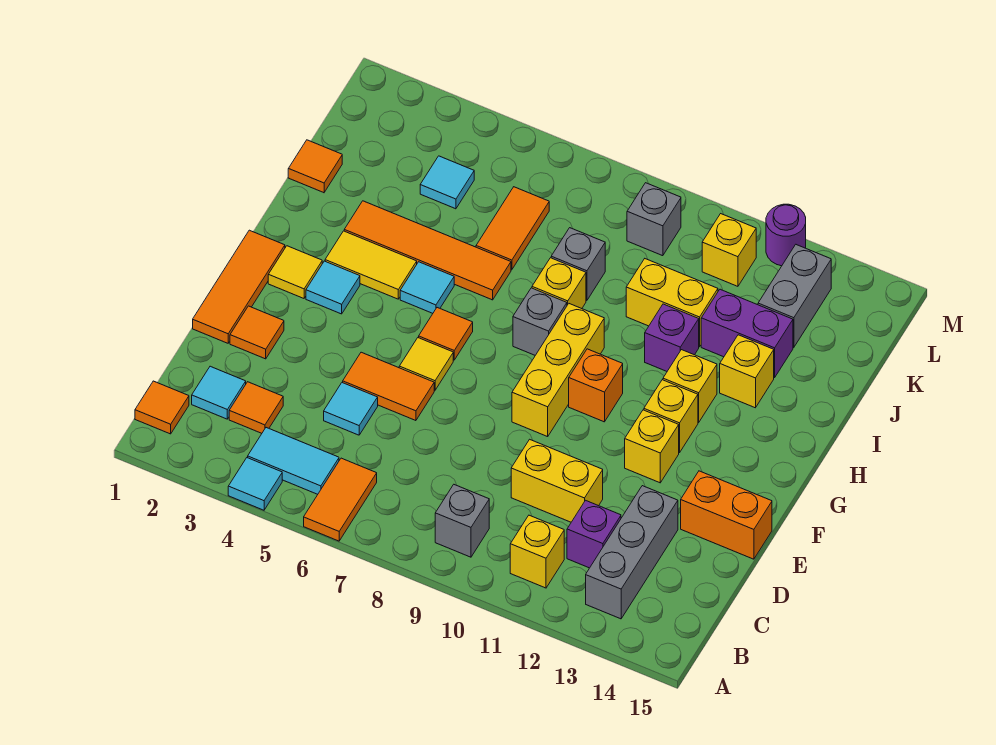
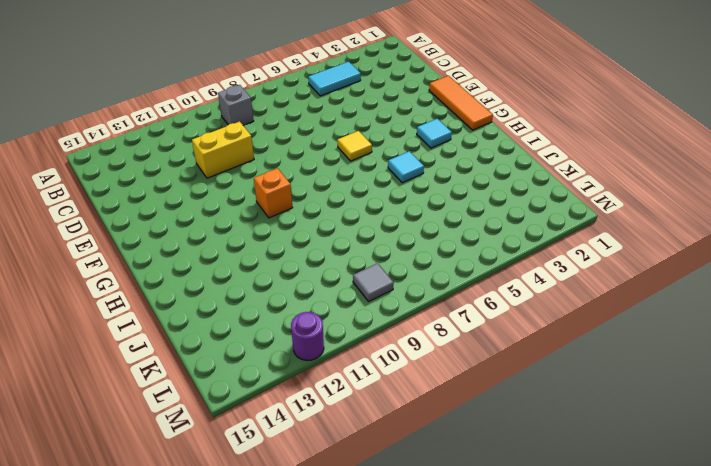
grey tile L9 level 1 -> grey brick L9 level 1
none -> cyan tile A4 level 1
none -> orange tile A6:B6 level 1
none -> orange tile B1 level 1
none -> yellow brick B11 level 1

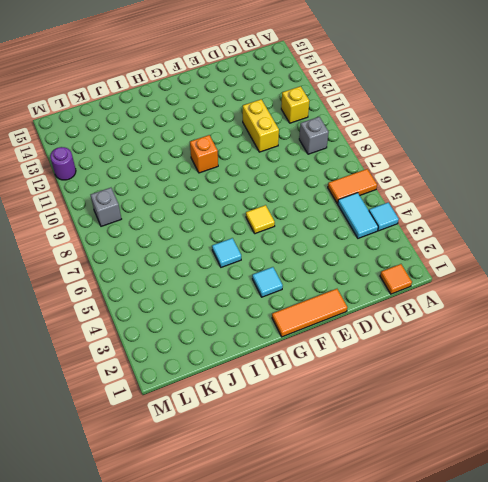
none -> grey brick B13:D13 level 1
none -> cyan tile C2 level 1
none -> orange tile C3 level 1
none -> purple brick C12 level 1

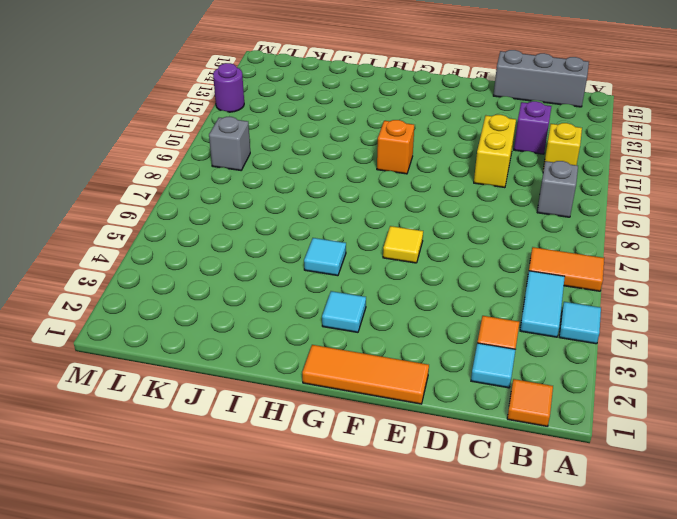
grey brick B15:D15 level 1 -> grey brick B13:D13 level 1
none -> cyan tile D5 level 1
none -> orange tile E2 level 1
none -> orange tile E5:E6 level 1
none -> orange brick E14:E15 level 1

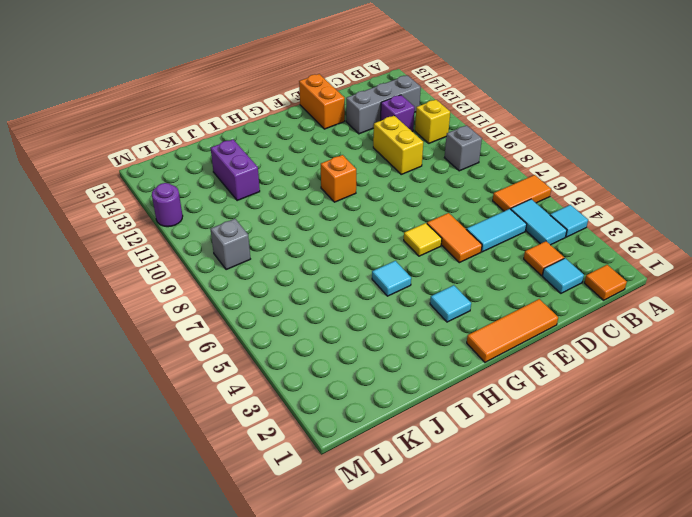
cyan tile C5:D5 level 1 -> cyan tile D5 level 1
none -> orange tile E2 level 1
none -> yellow brick F9:H9 level 1
none -> yellow brick F12 level 1
none -> yellow tile G2 level 1

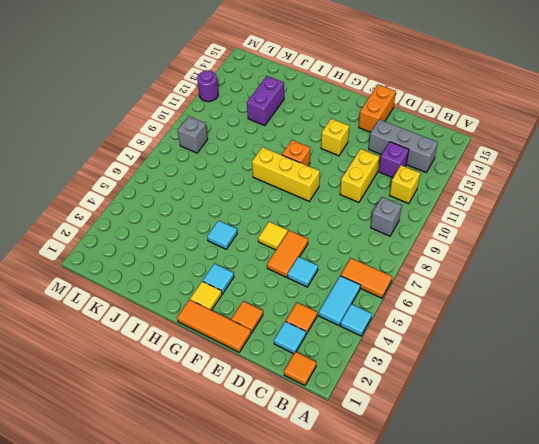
none -> orange tile G6 level 1
none -> yellow brick G12 level 1
none -> yellow tile H3:H4 level 1
none -> grey brick H8 level 1

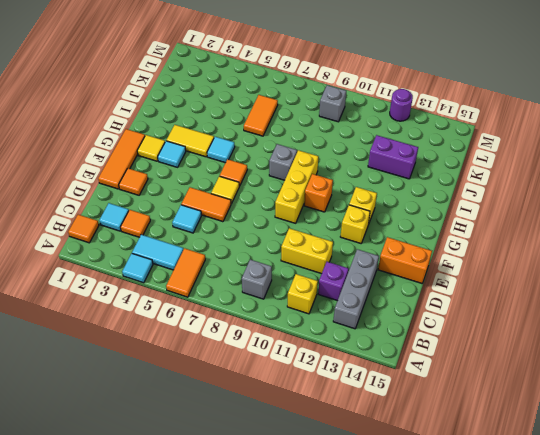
none -> yellow brick H12 level 1
none -> orange tile I3:I6 level 1
none -> yellow brick I8 level 1
none -> purple brick I11 level 1

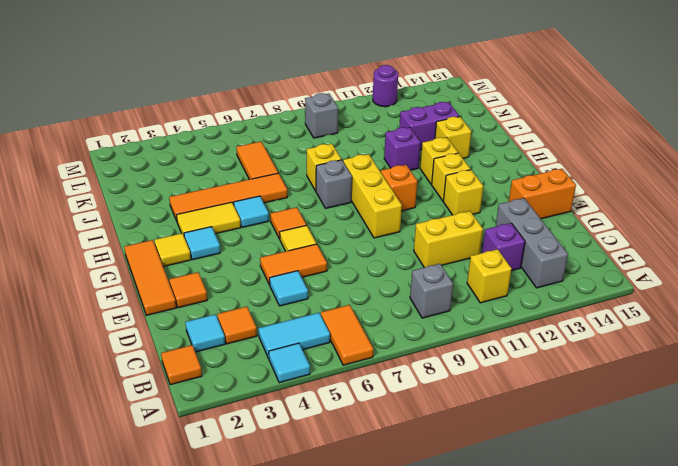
none -> orange tile J1 level 1
none -> grey brick J8 level 1
none -> yellow brick J10:J11 level 1
none -> cyan tile K4 level 1

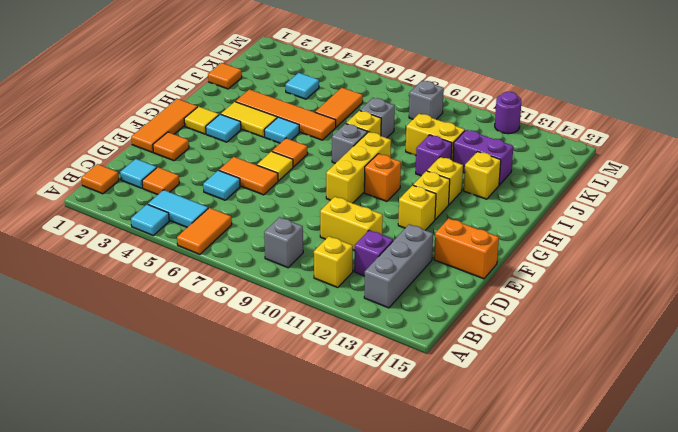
none -> grey brick K13:L13 level 1
none -> yellow brick L11 level 1

